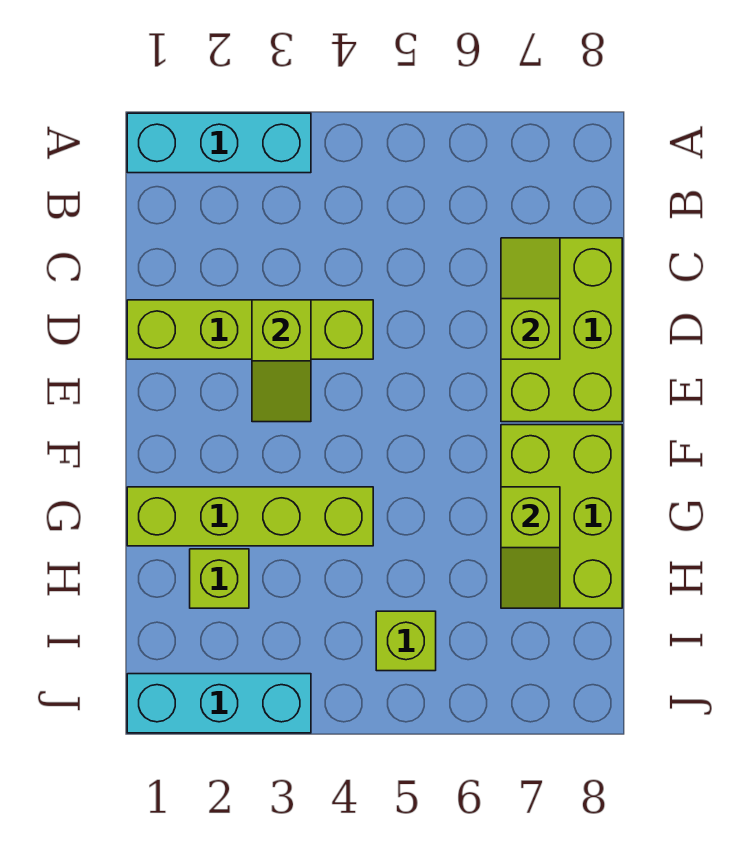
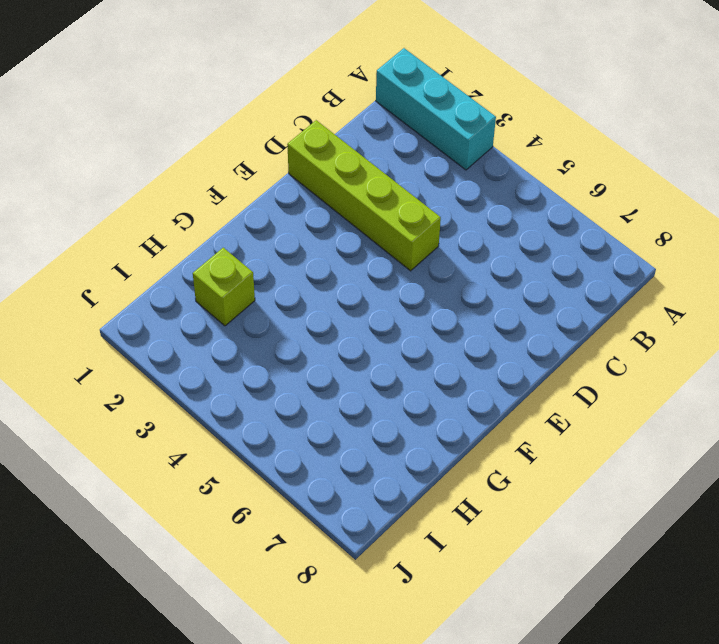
none -> lime brick C7:E8 level 1
none -> lime brick F7:H8 level 1

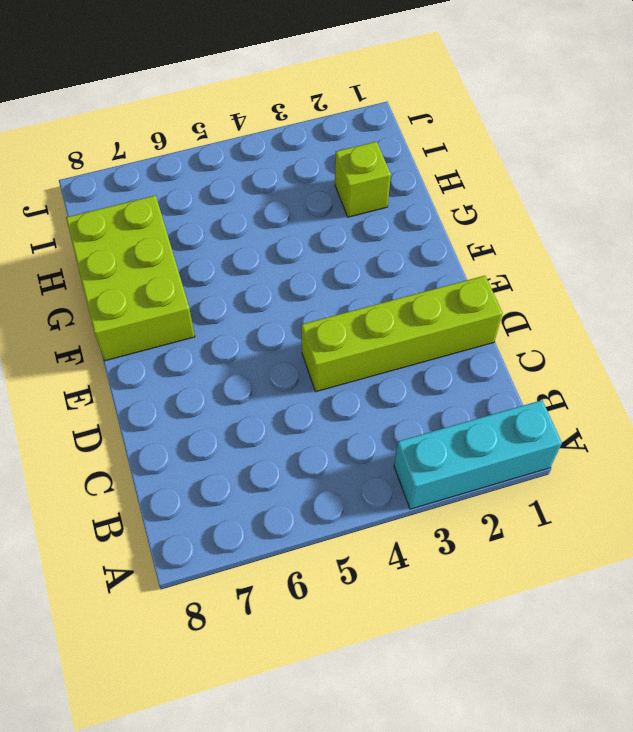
none -> lime brick C7:E8 level 1
none -> lime brick G1:G4 level 1

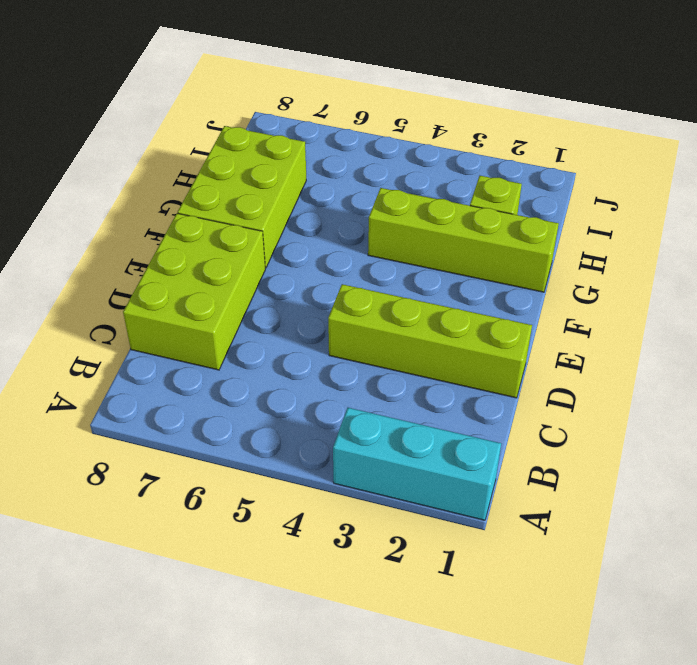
none -> lime brick I5 level 1
none -> cyan brick J1:J3 level 1

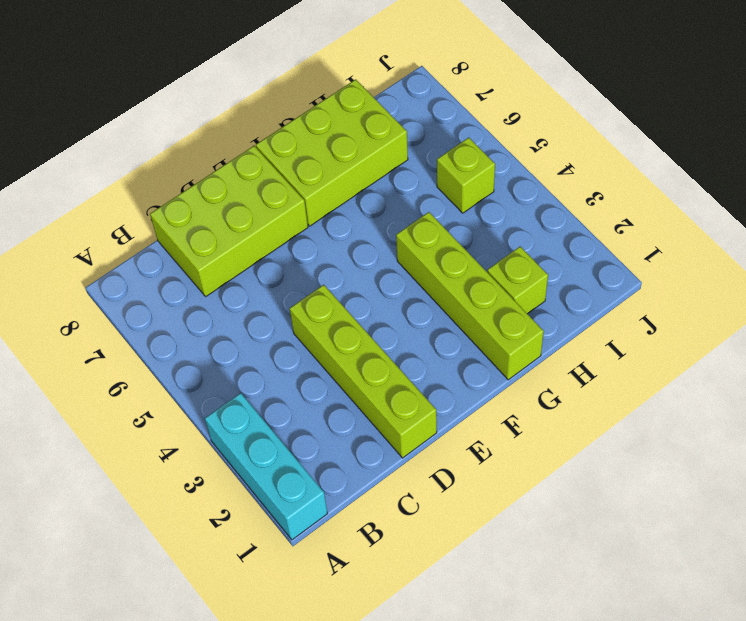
none -> cyan brick J1:J3 level 1
none -> lime slope C7:D7 level 2 top D

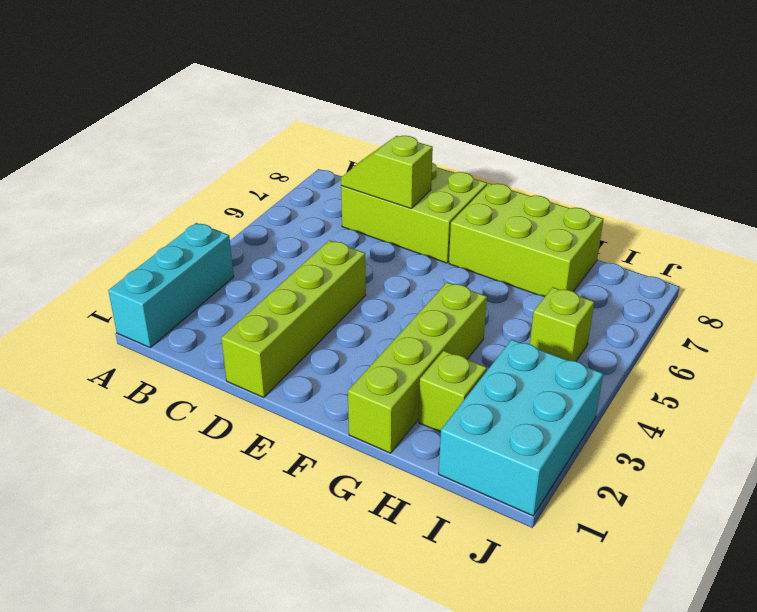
cyan brick I1:J3 level 1 -> cyan brick J1:J3 level 1
none -> lime slope D3:E3 level 2 top D
none -> lime slope G7:H7 level 2 top G

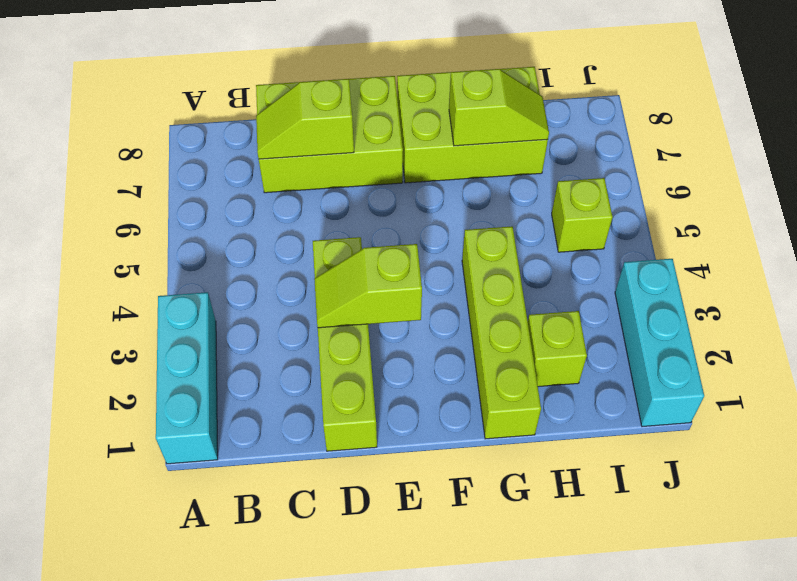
lime slope D3:E3 level 2 top E -> lime slope D3:E3 level 2 top D

